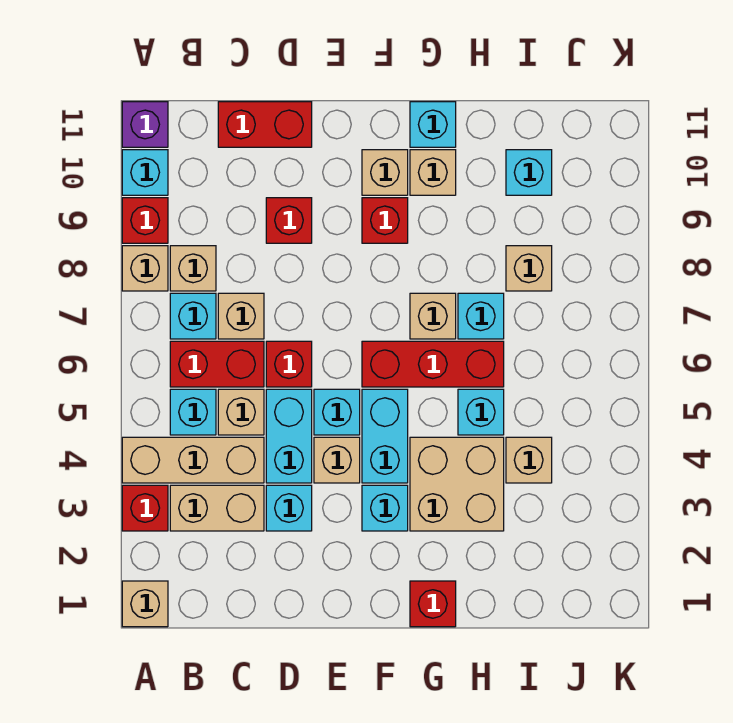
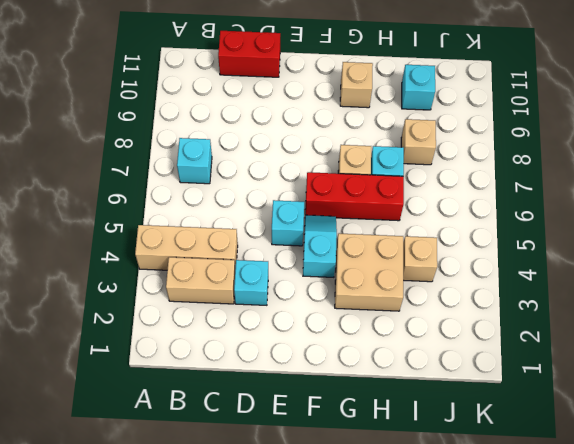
cyan slope F4:F5 level 1 top 4 -> cyan brick F4:F5 level 1
none -> tan brick A1 level 1
none -> red brick A3 level 1
none -> tan brick A8 level 1
none -> red brick A9 level 1

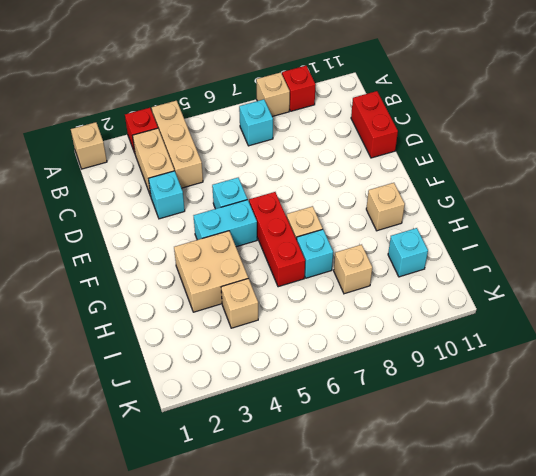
none -> cyan brick A10 level 1
none -> purple brick A11 level 1
none -> cyan brick B5 level 1
none -> red brick B6:C6 level 1

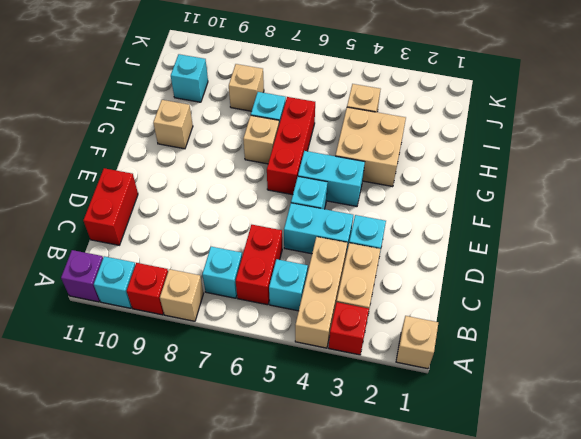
none -> tan brick B8 level 1
none -> tan brick C5 level 1
none -> tan brick C7 level 1
none -> red brick D6 level 1

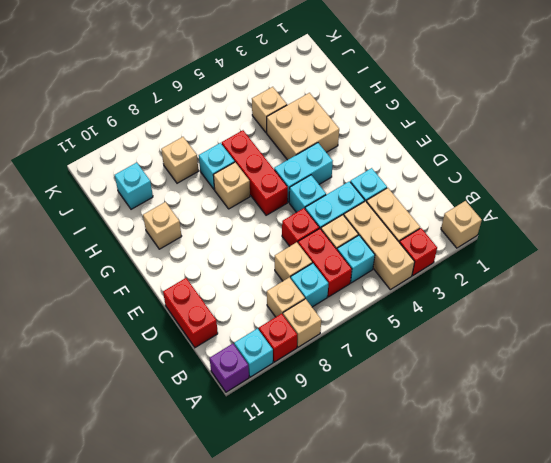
none -> red brick D9 level 1
none -> tan brick E4 level 1
none -> cyan brick F3 level 1
none -> red brick F9 level 1

